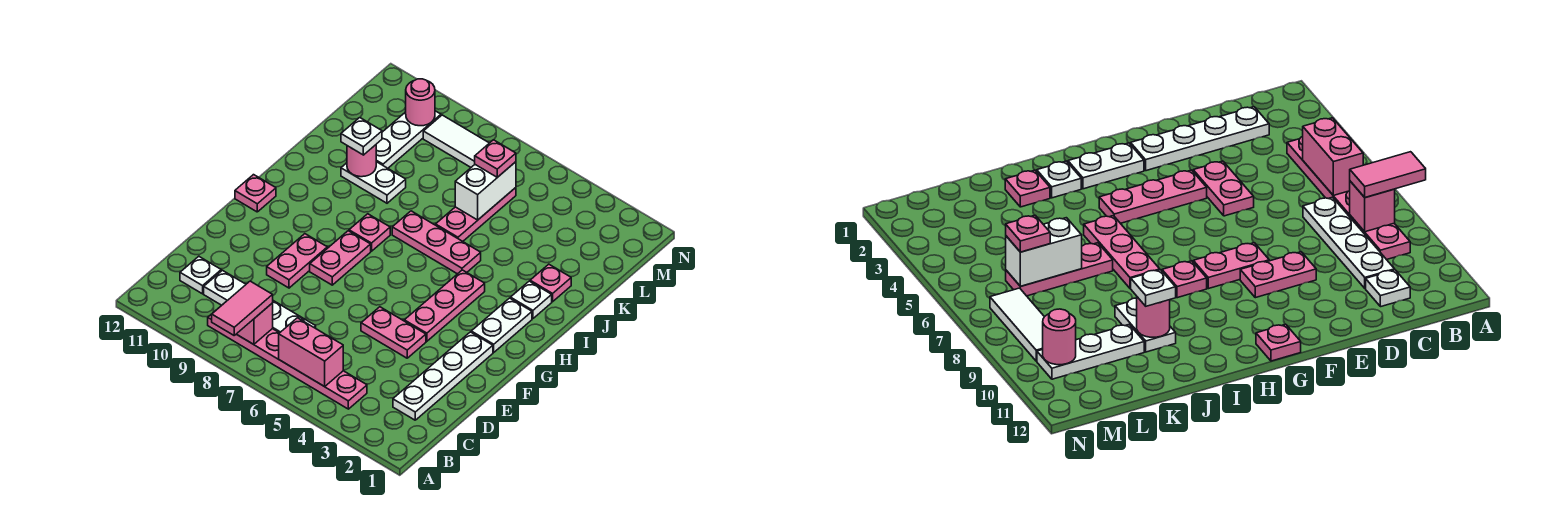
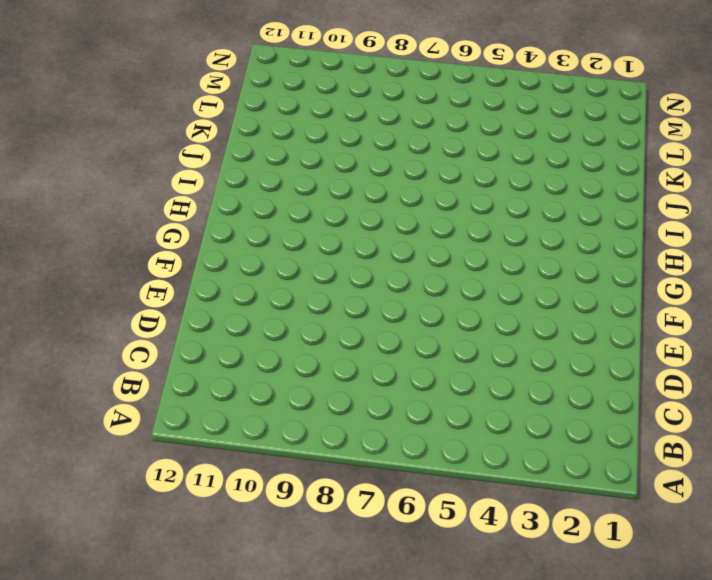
none -> pink plate B4:B9 level 1
none -> white plate C2:F2 level 1
none -> white plate C7:C10 level 1

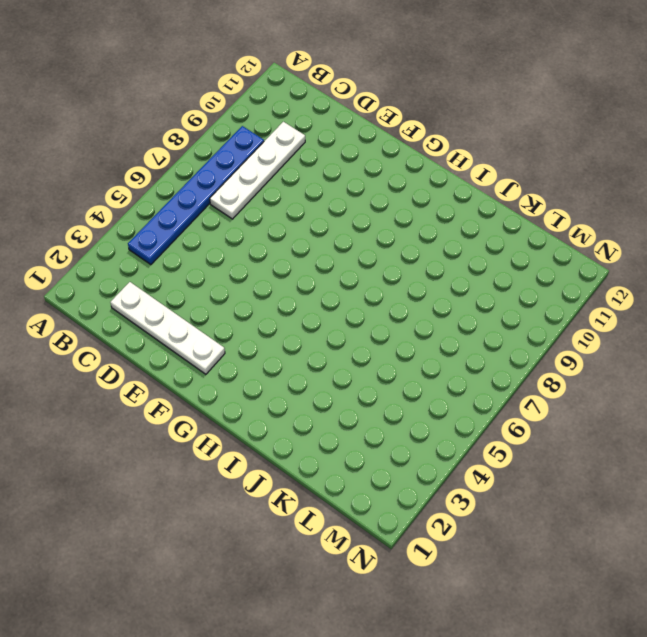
blue plate B4:B9 level 1 -> pink plate B4:B9 level 1
none -> white plate C11 level 1
none -> pink plate E4:E5 level 1
none -> pink plate E9:F9 level 1

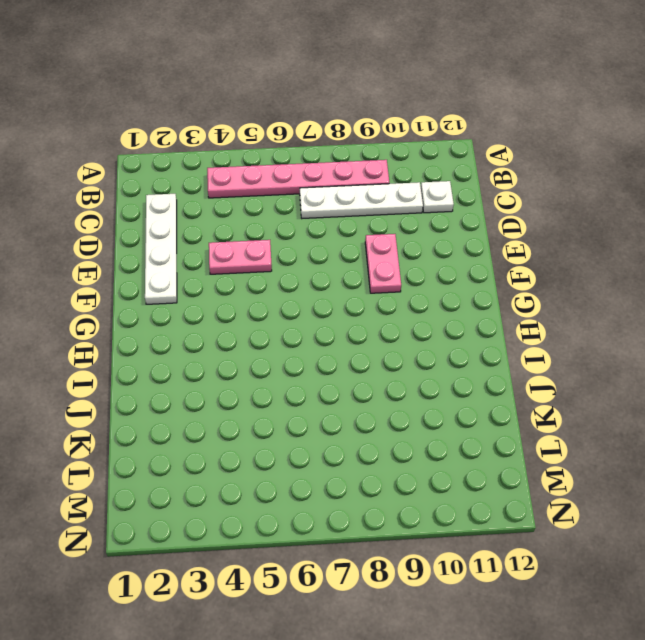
none -> pink plate F4:H4 level 1
none -> pink plate F8:G8 level 1
none -> white plate G2:H2 level 1

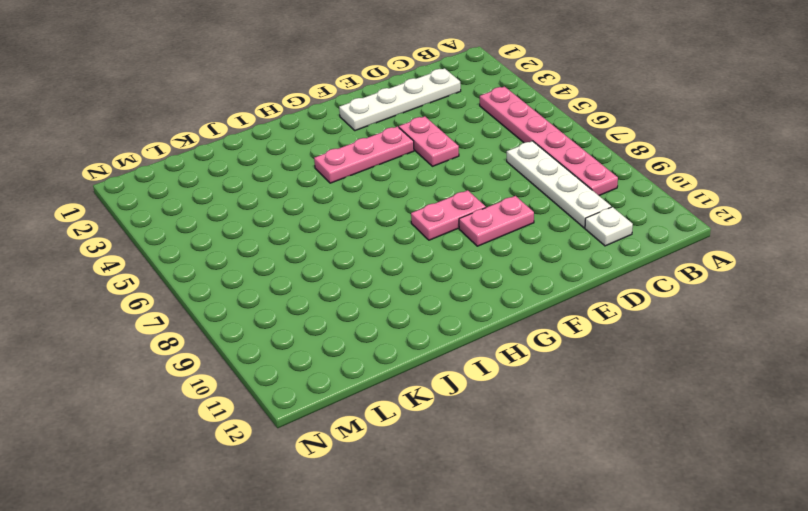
none -> white plate G2:H2 level 1
none -> pink plate G12 level 1
none -> pink plate H8 level 1

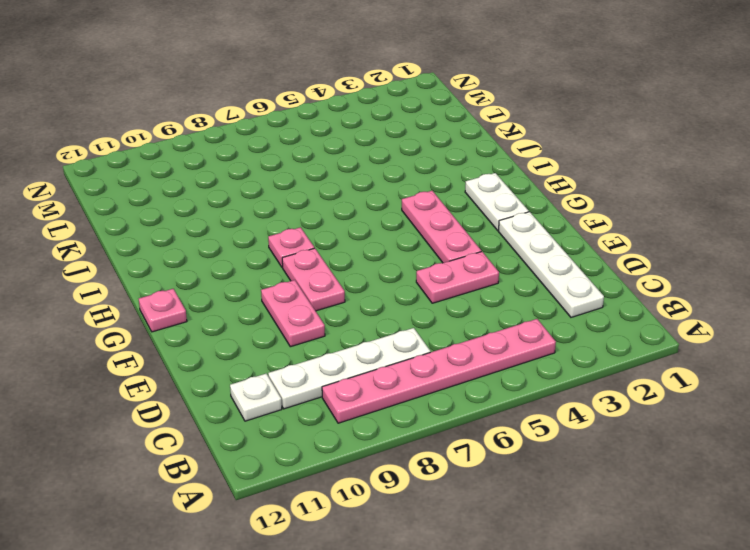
none -> white plate I2 level 1
none -> pink plate I5:I7 level 1
none -> pink plate J2 level 1

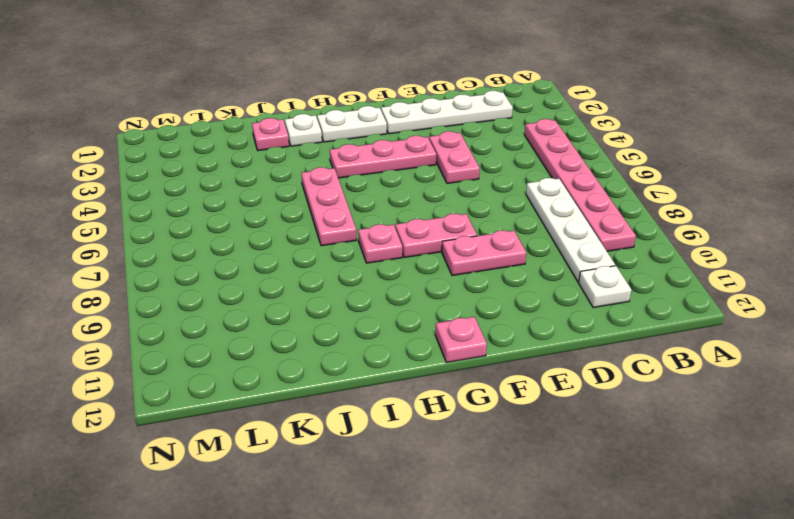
none -> pink plate J6:L6 level 1
none -> white plate J9:J10 level 1
none -> white plate K10:M10 level 1

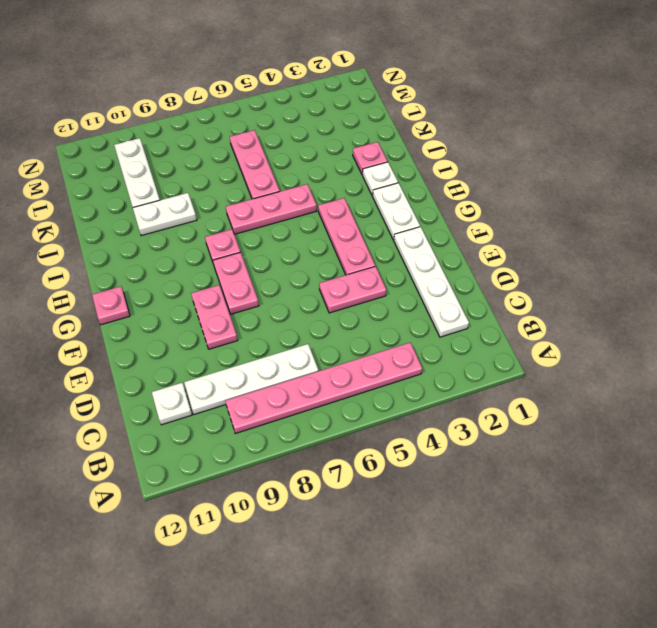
none -> white tile M7:M9 level 1
none -> pink brick B5:B6 level 2
none -> pink brick B8 level 2

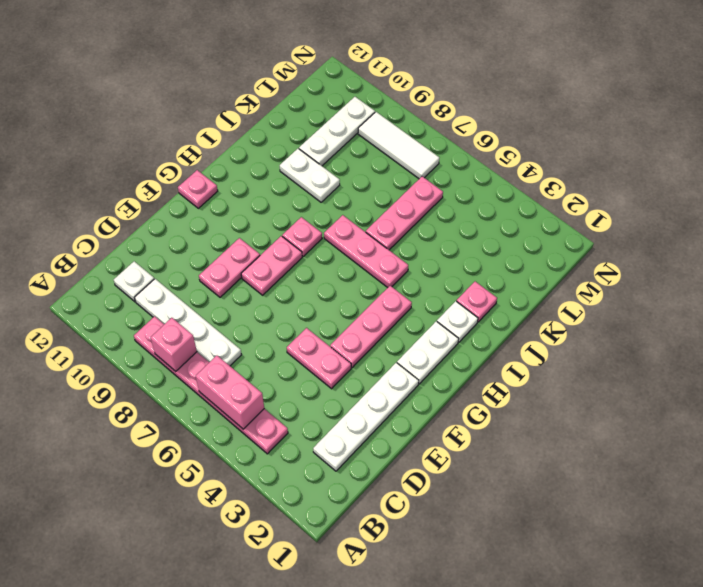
none -> pink round brick J10 level 2
none -> white brick K6:L6 level 2
none -> pink round brick M10 level 2

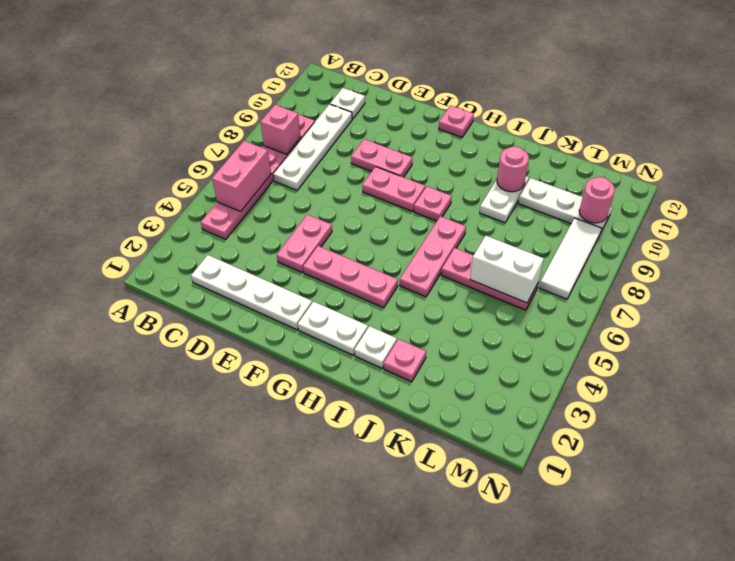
none -> pink tile A8:B8 level 3
none -> white plate J10 level 3
none -> pink plate L6 level 3

